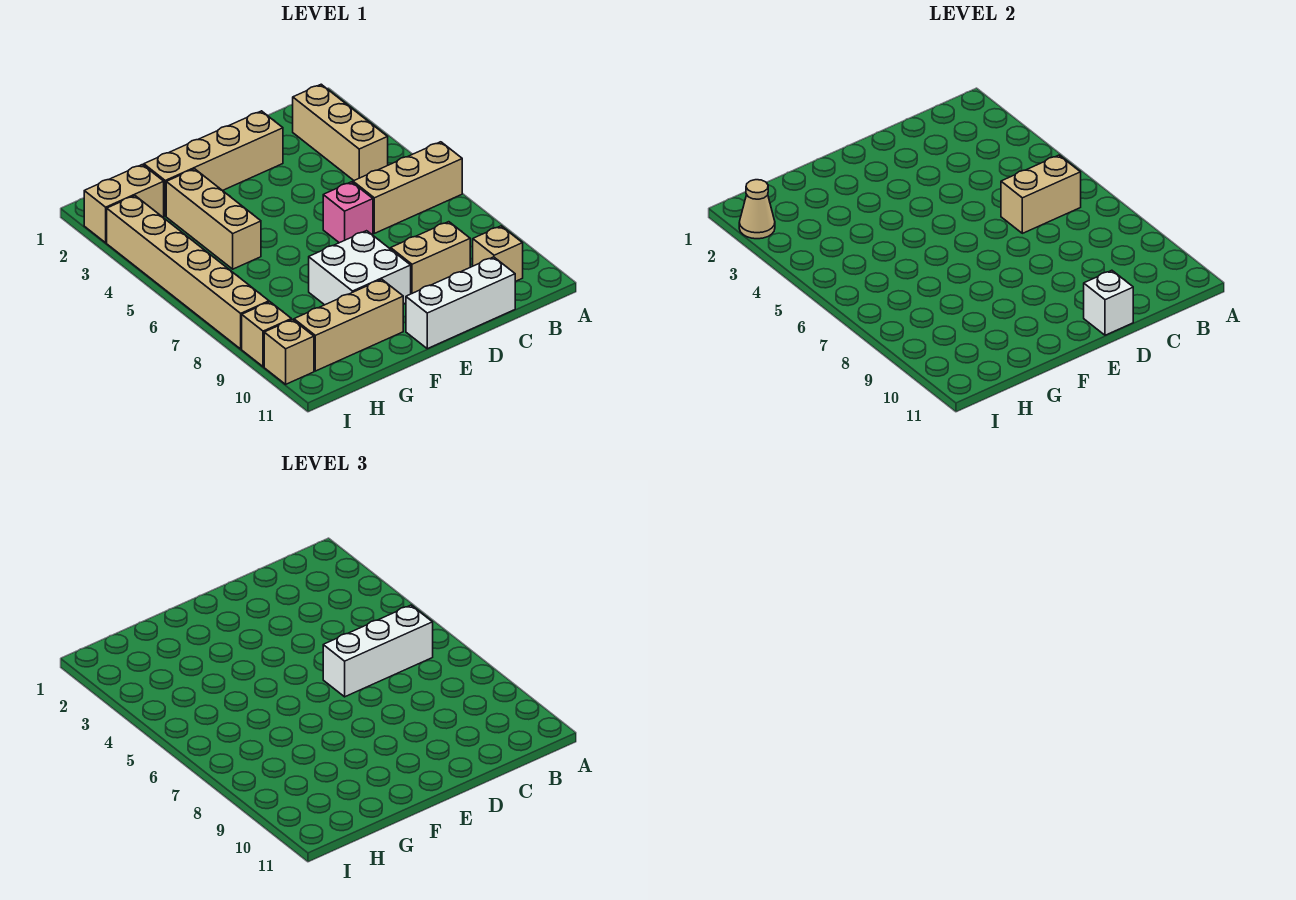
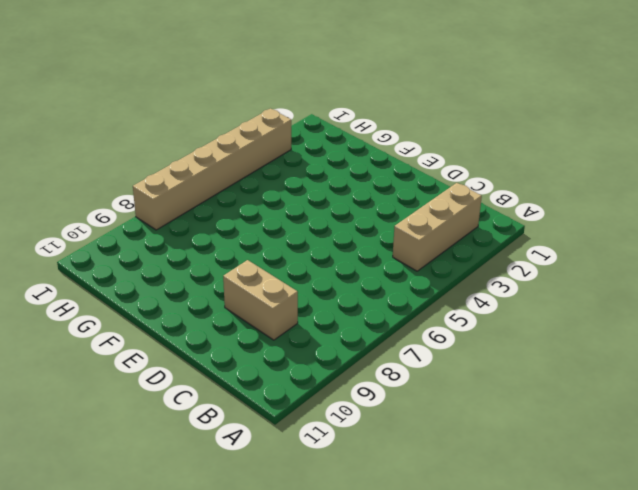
none -> tan brick A6:C6 level 1
none -> tan brick B10 level 1
none -> white brick C11:E11 level 1

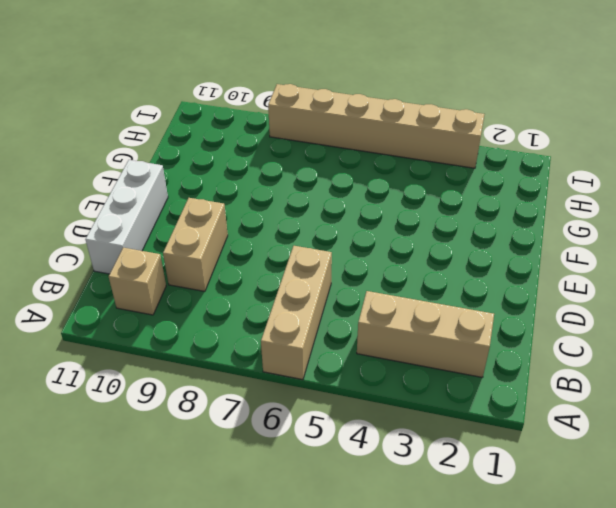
none -> tan brick D2:G2 level 1
none -> pink brick D6 level 1
none -> white brick E8:F9 level 1

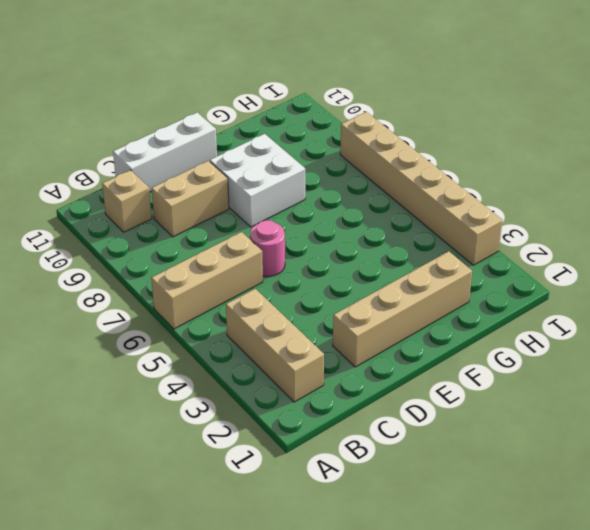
pink round brick D6 level 1 -> pink brick D6 level 1
none -> tan brick F10:H10 level 1
none -> tan brick G3:G5 level 1
none -> tan brick H2:I2 level 1

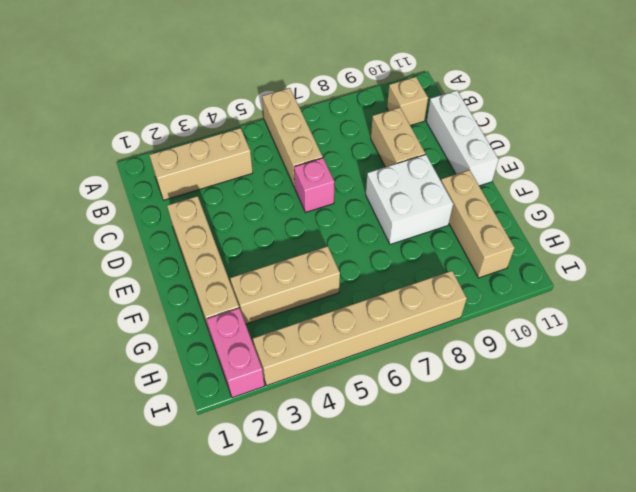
pink brick H2:I2 level 1 -> tan brick H2:I2 level 1
none -> tan brick I9 level 1
none -> tan brick I10 level 1
none -> tan brick B6:C6 level 2

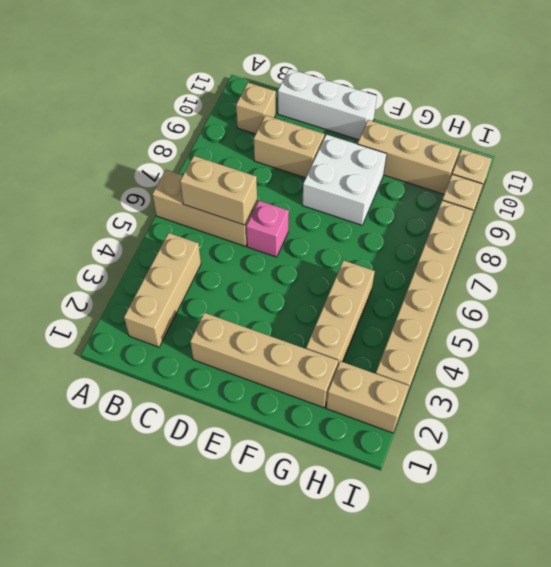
none -> white brick D11 level 2
none -> tan cone I2 level 2
none -> white brick B6:D6 level 3

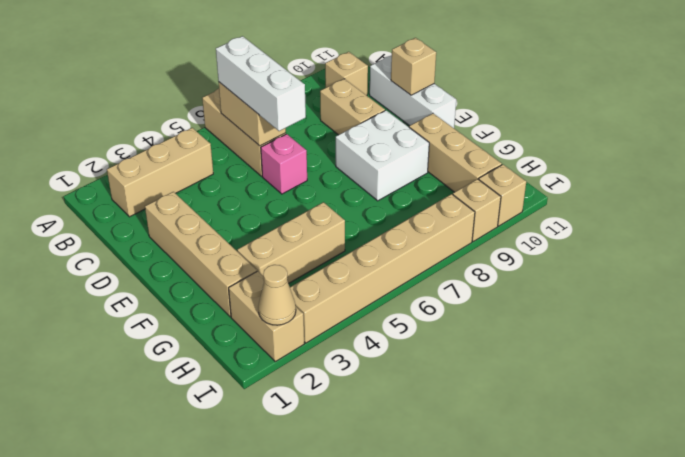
tan brick D11 level 2 -> white brick D11 level 2

